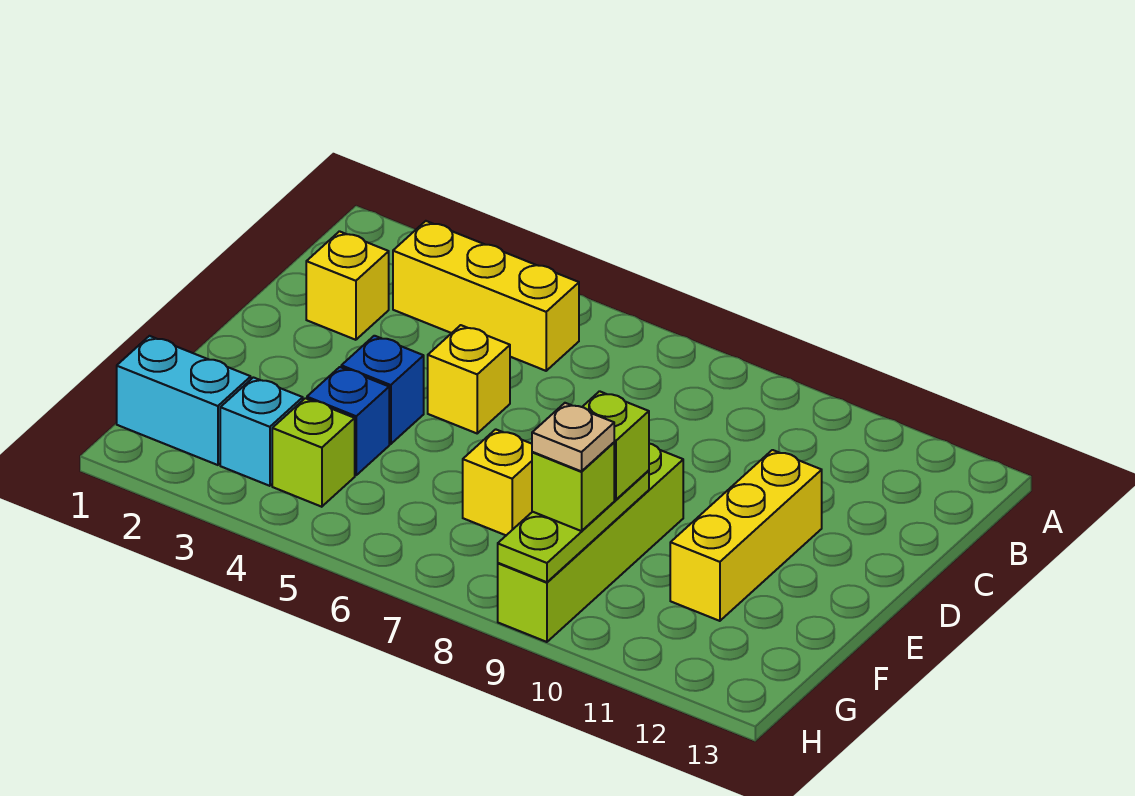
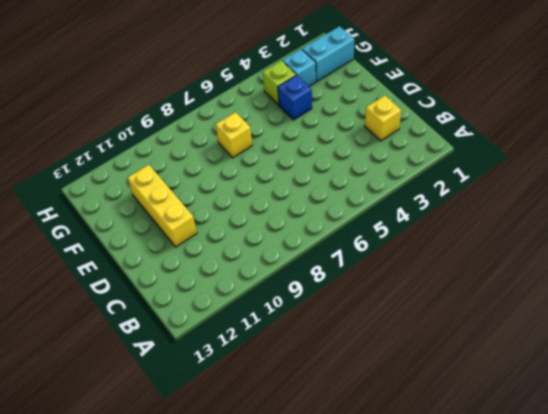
none -> yellow brick B3:B5 level 1
none -> yellow brick D5 level 1
none -> blue brick E4 level 1

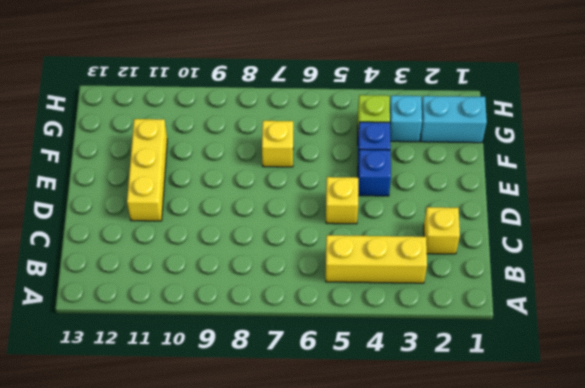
none -> lime brick E9:H9 level 1
none -> lime plate F9:H9 level 2
none -> lime brick F9 level 3

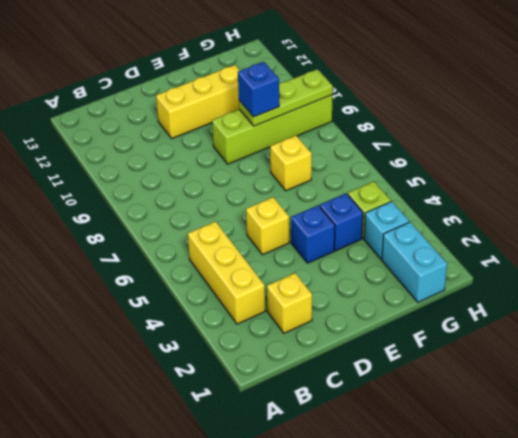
blue brick F9 level 3 -> lime brick F9 level 3
none -> lime brick G9 level 3
none -> tan plate G9 level 4

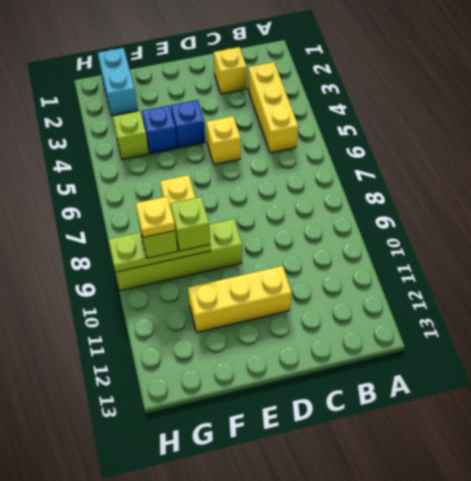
yellow plate G9 level 4 -> tan plate G9 level 4
none -> cyan brick G3 level 1

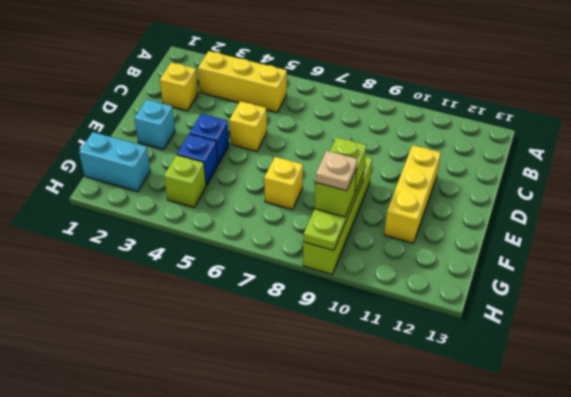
cyan brick E2 level 1 -> cyan brick G3 level 1

